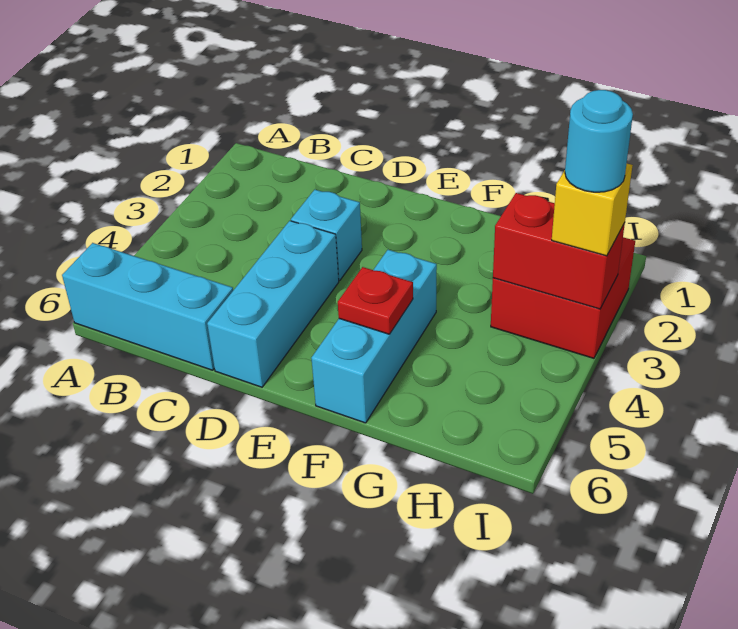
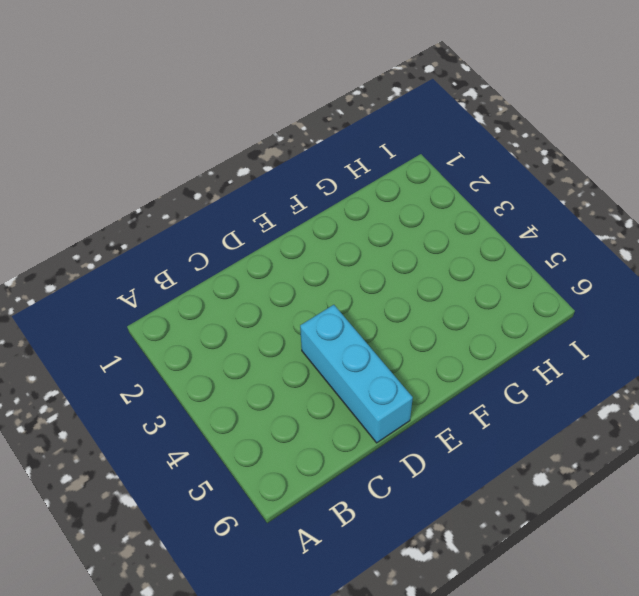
none -> cyan brick A6:C6 level 1
none -> cyan brick D3 level 1

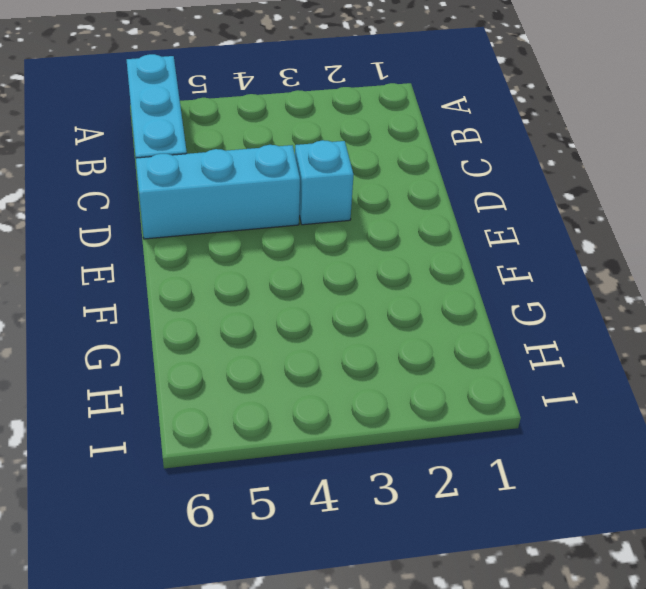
none -> cyan brick F4:F6 level 1
none -> red brick H2:I3 level 1

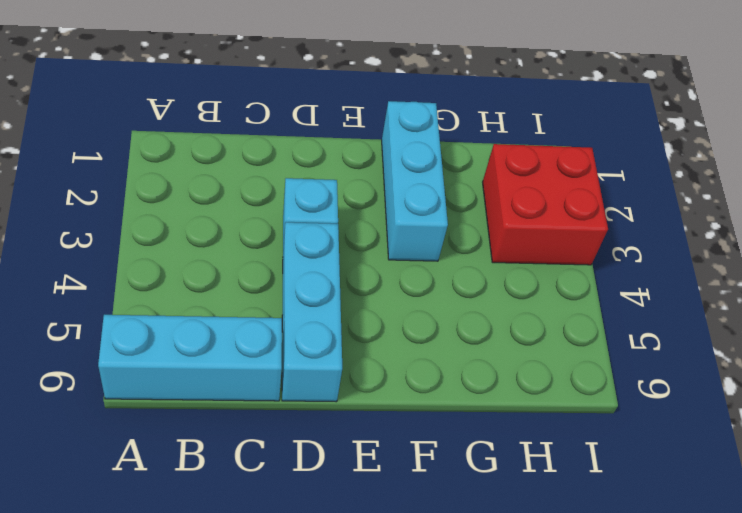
cyan brick F1:F3 level 1 -> cyan brick F4:F6 level 1
none -> red plate F5 level 2
none -> red brick H3:I3 level 2

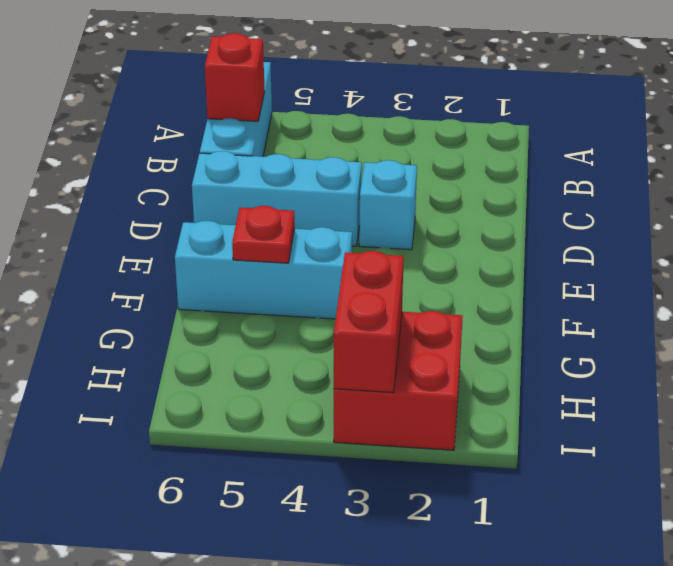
red brick B6 level 2 -> none
none -> yellow brick I3 level 3
none -> cyan round brick I3 level 4

